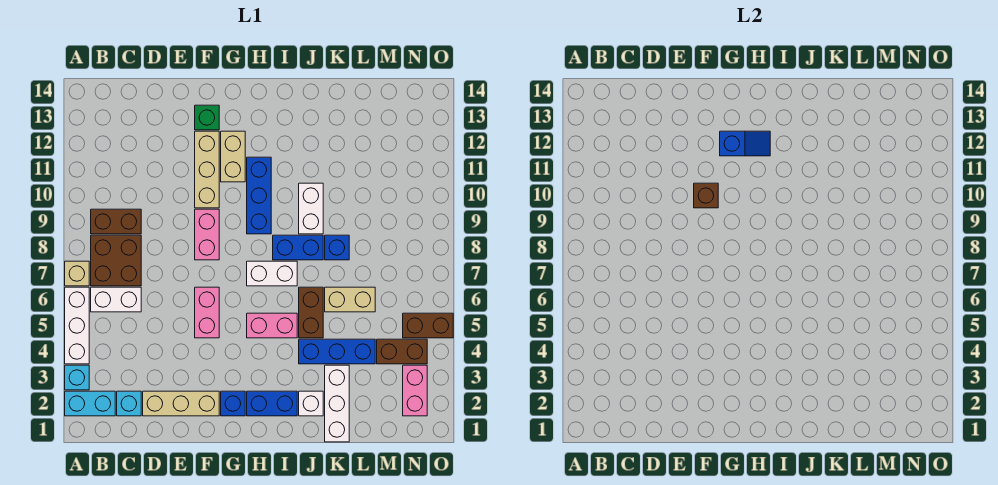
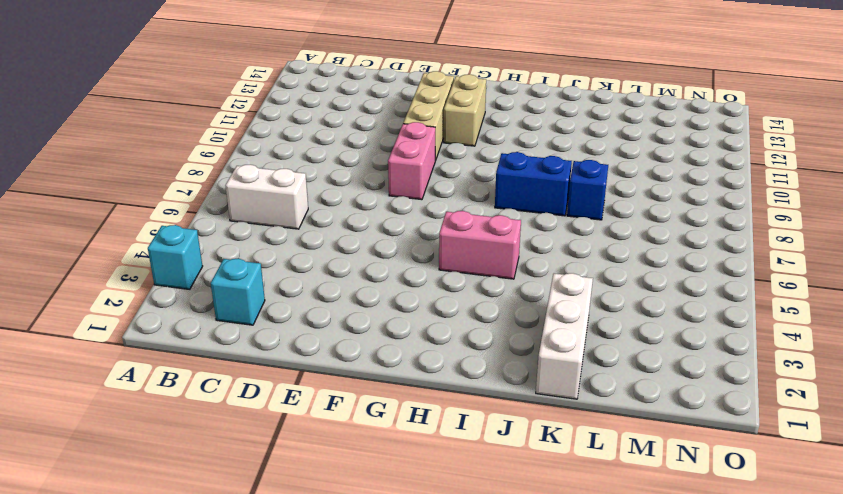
none -> cyan brick A2:B2 level 1
none -> white brick A4:A6 level 1
none -> tan brick A7 level 1
none -> brown brick B7:C8 level 1

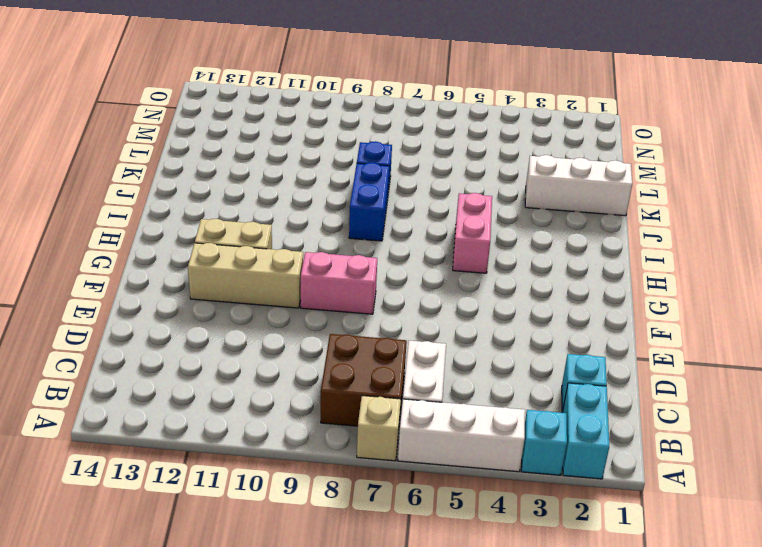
none -> brown brick B9:C9 level 1
none -> tan brick D2:F2 level 1
none -> pink brick F5:F6 level 1
none -> green brick F13 level 1

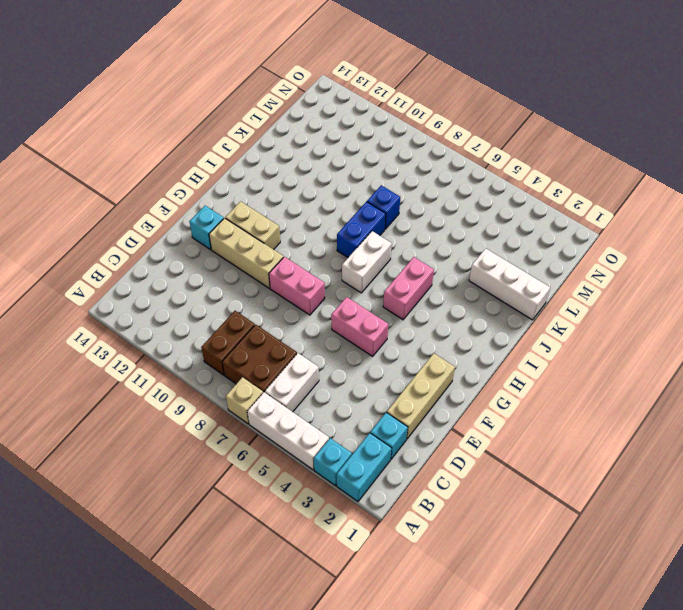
cyan brick F13 level 1 -> green brick F13 level 1
none -> blue brick G2 level 1
none -> blue brick H2:I2 level 1
none -> blue brick H9:H11 level 1
none -> white brick J2 level 1

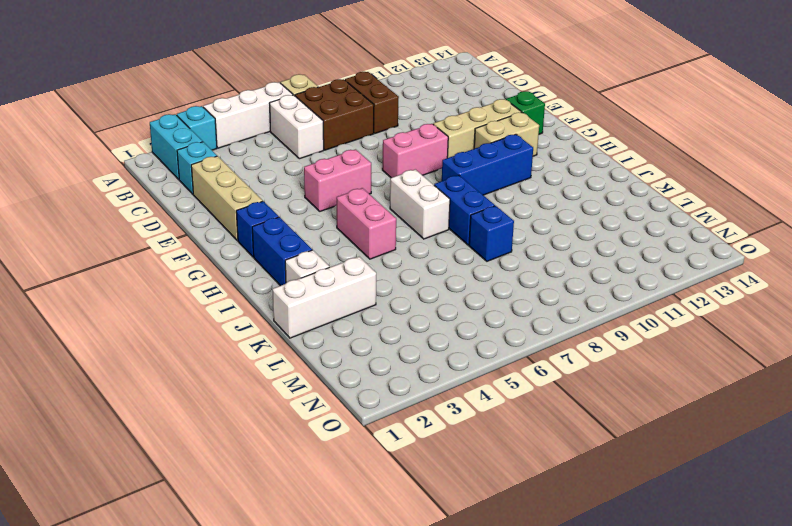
none -> blue brick J4:L4 level 1
none -> brown brick J5:J6 level 1
none -> white brick J9:J10 level 1
none -> tan brick K6:L6 level 1

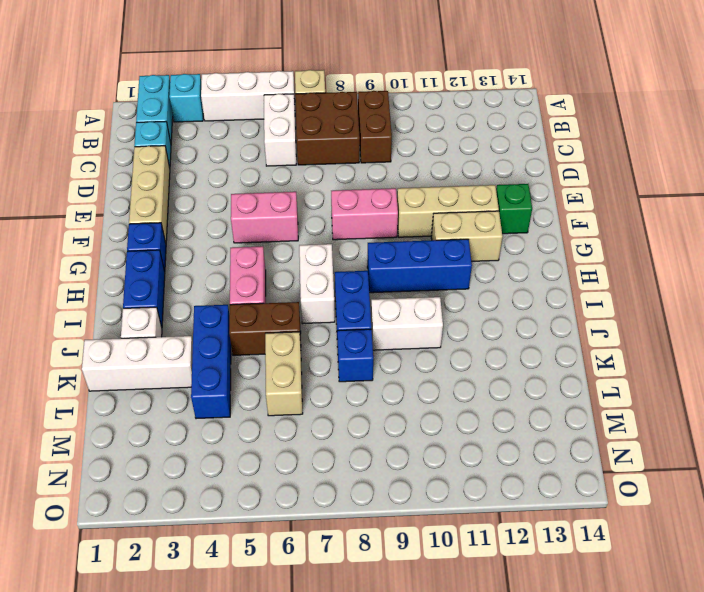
none -> brown brick M4:N4 level 1
none -> pink brick N2:N3 level 1
none -> brown brick N5:O5 level 1
none -> brown brick F10 level 2

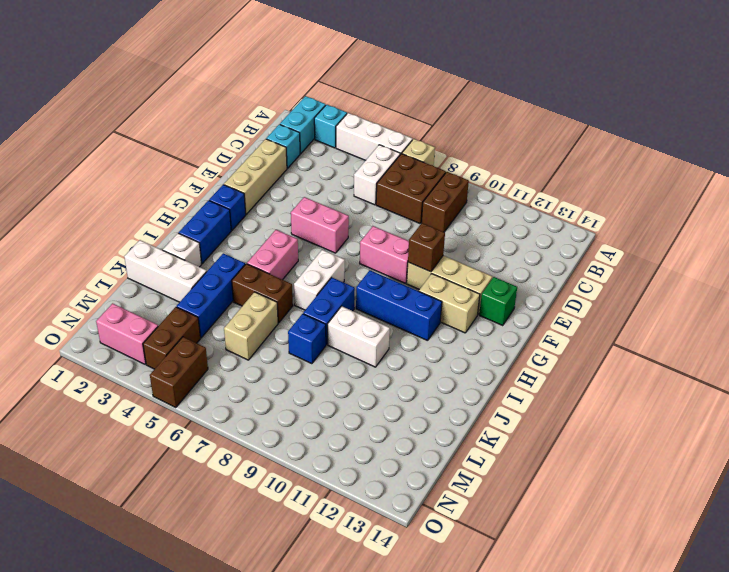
none -> blue slope G12:H12 level 2 top G

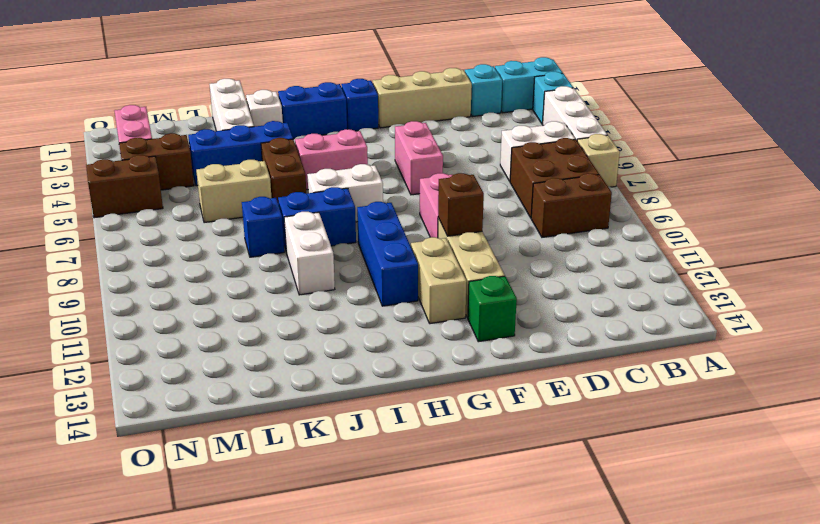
none -> blue slope G12:H12 level 2 top G

